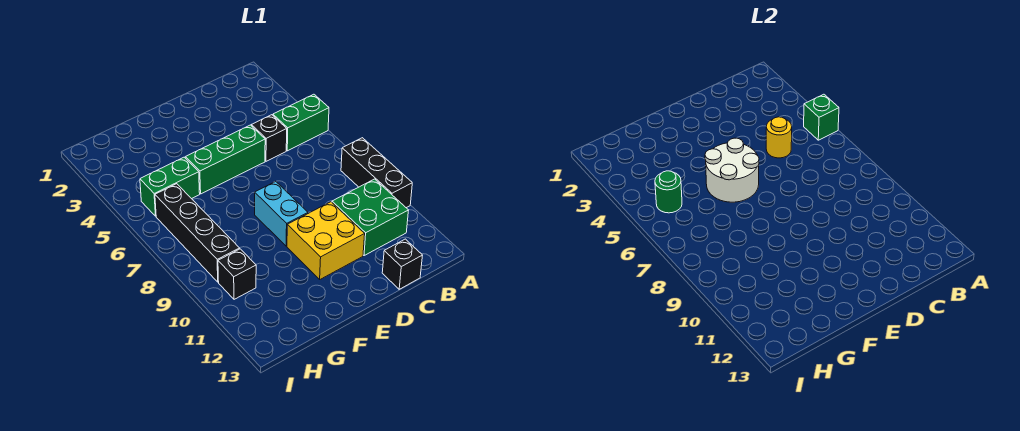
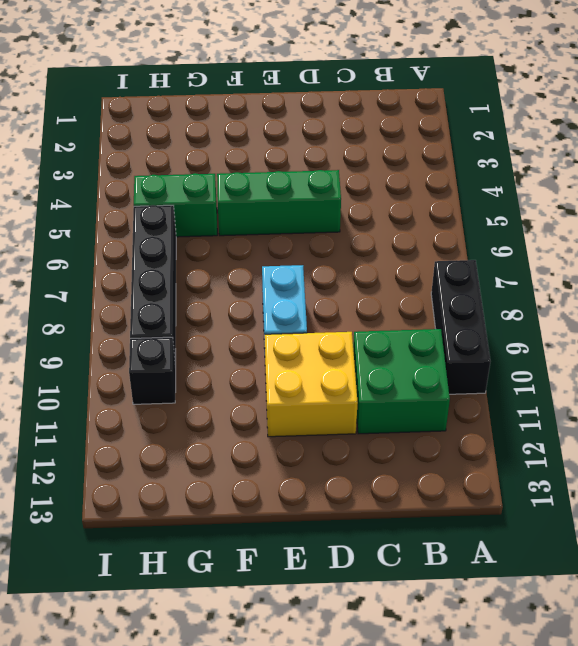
none -> green brick A5:B5 level 1
none -> black brick C5 level 1
none -> black brick C13 level 1

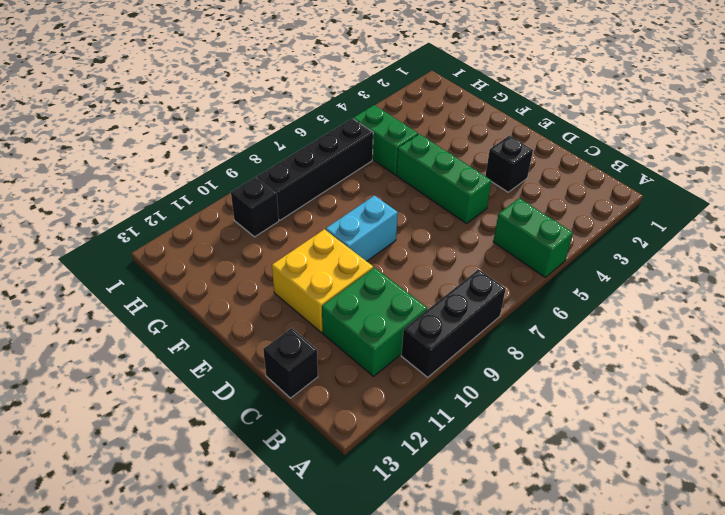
black brick D3 level 1 -> black brick C5 level 1
none -> green brick A5 level 2
none -> yellow round brick C5 level 2
none -> white round brick E5:F6 level 2

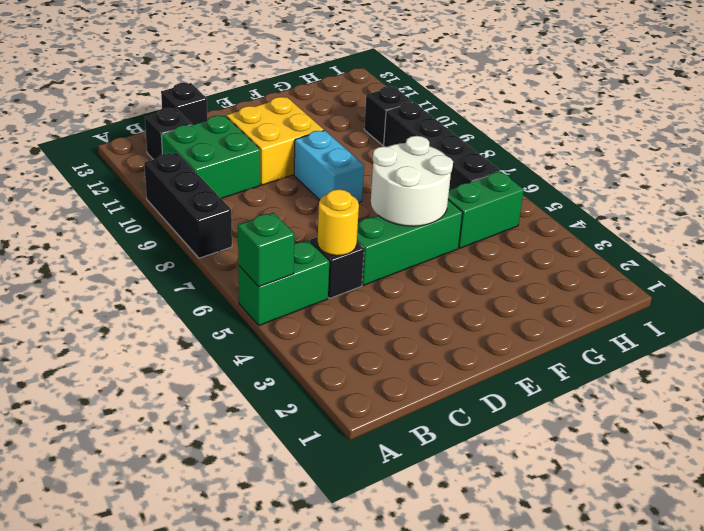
black brick B12 level 1 -> none
none -> green round brick H5 level 2

